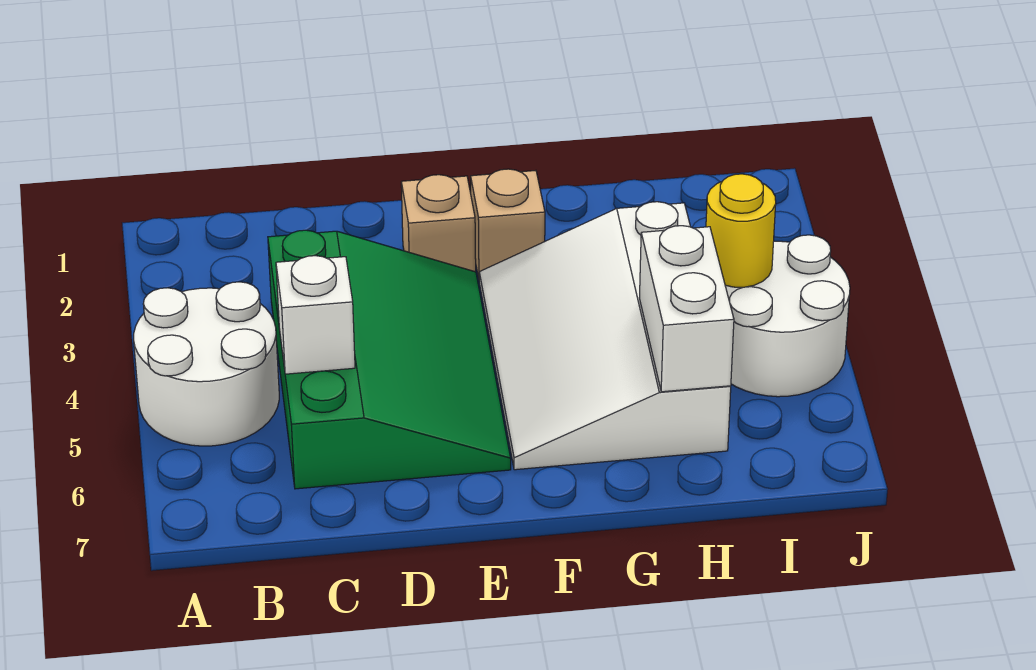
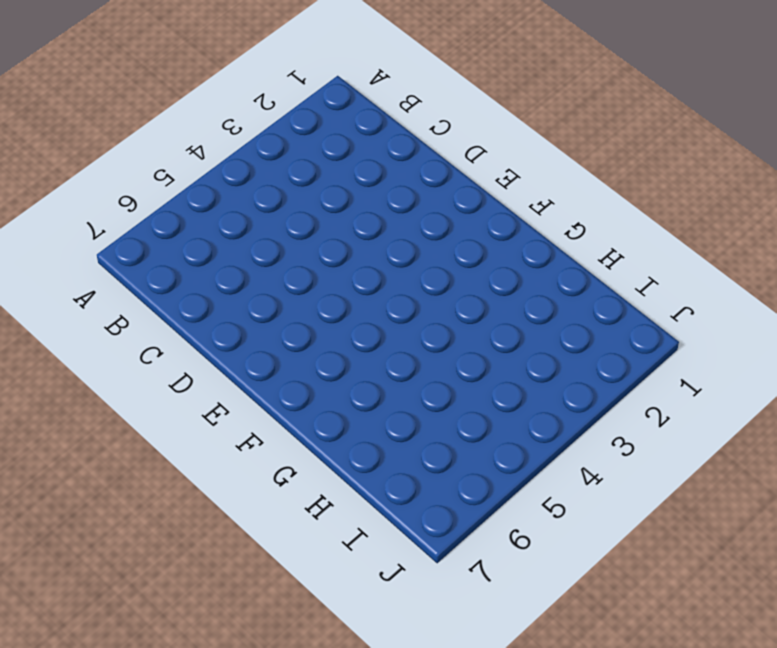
none -> white round brick A4:B5 level 1
none -> green slope C3:E6 level 1 top C

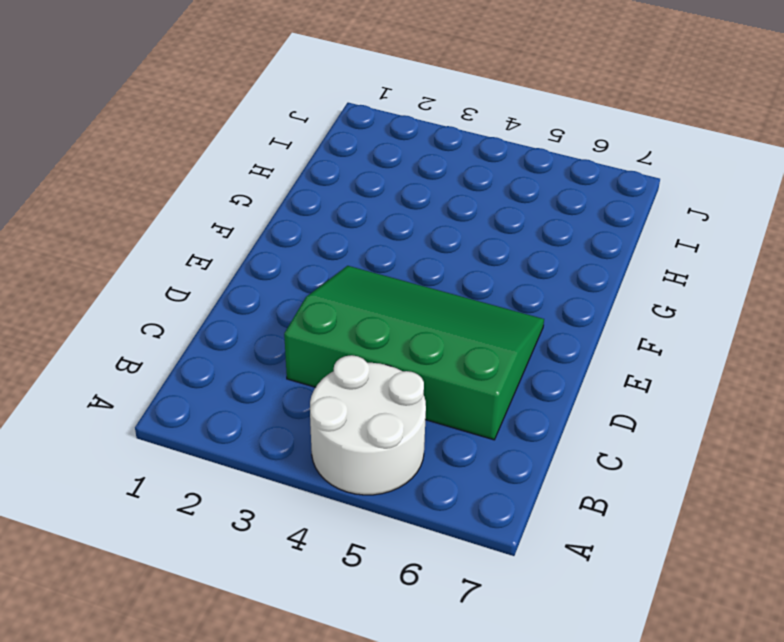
none -> tan brick E2 level 1
none -> tan brick F2 level 1

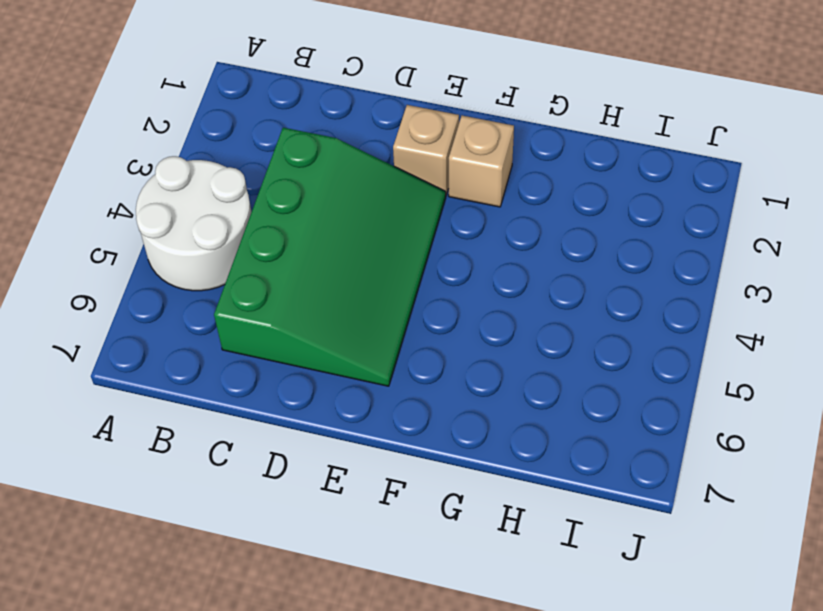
none -> white slope F3:H6 level 1 top H
none -> white round brick I4:J5 level 1

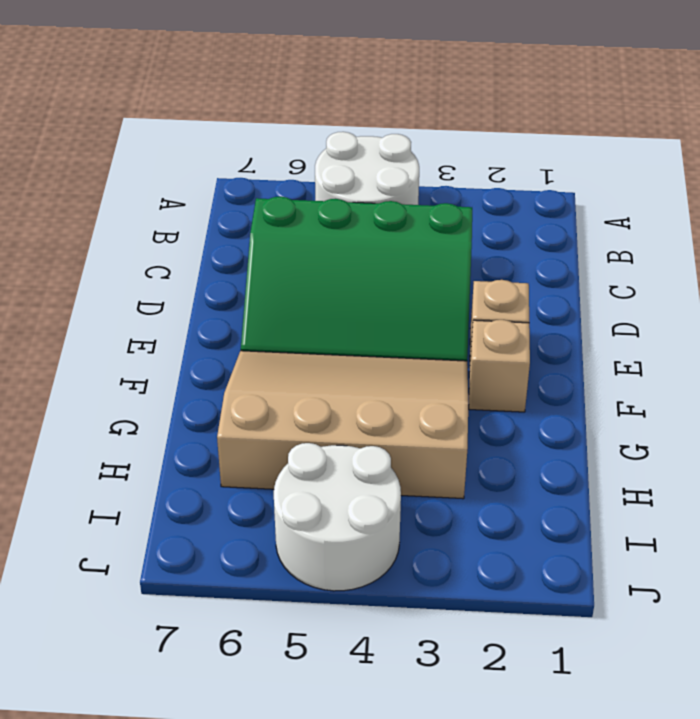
tan slope F3:H6 level 1 top H -> white slope F3:H6 level 1 top H
none -> white brick C5 level 2
none -> white brick H5:H6 level 2

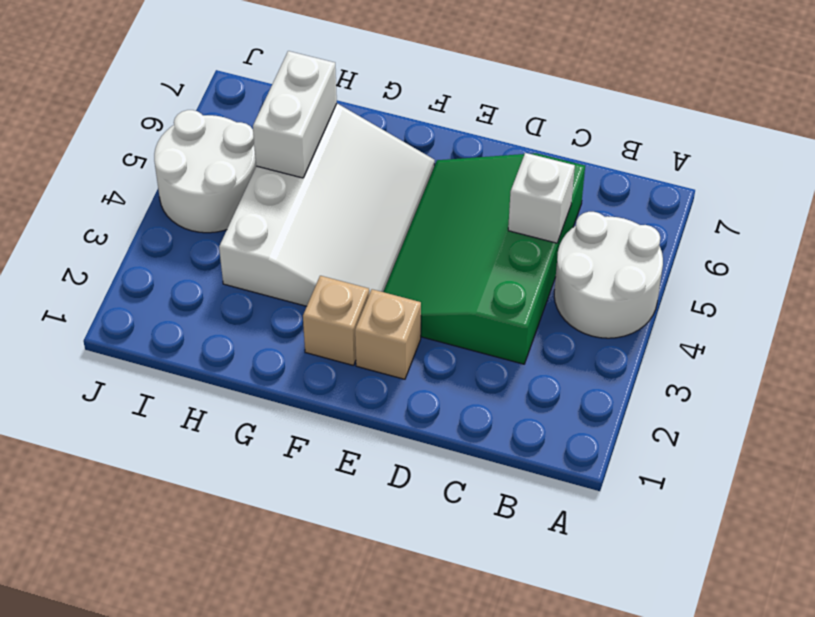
none -> yellow round brick I4 level 2

